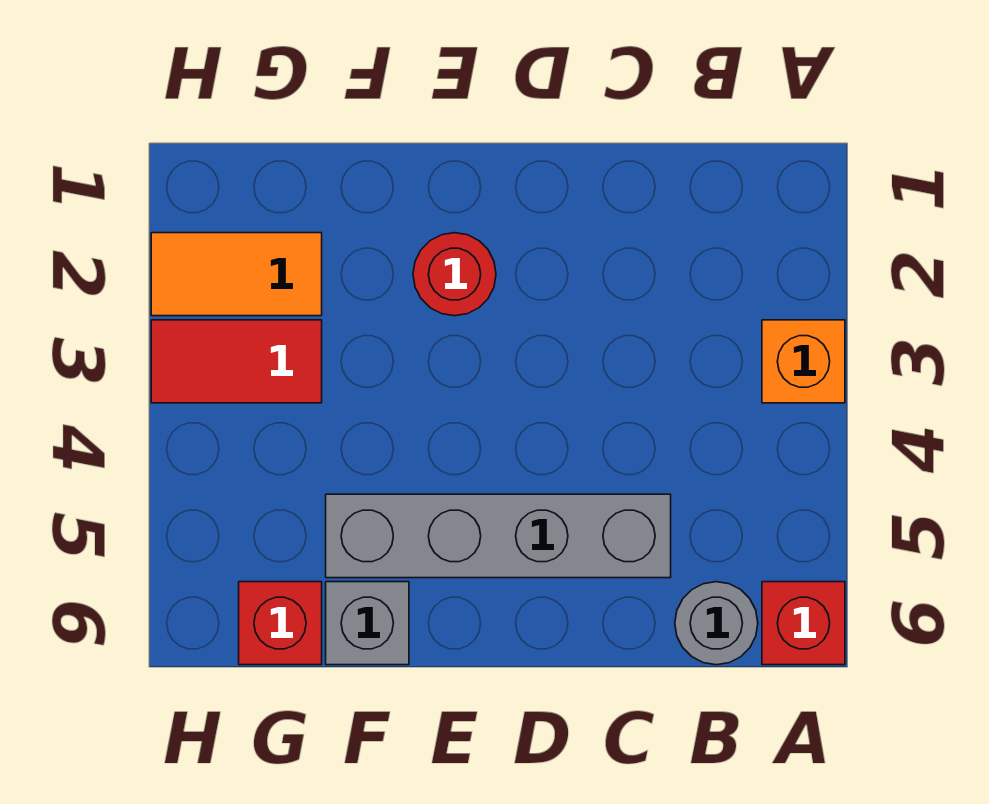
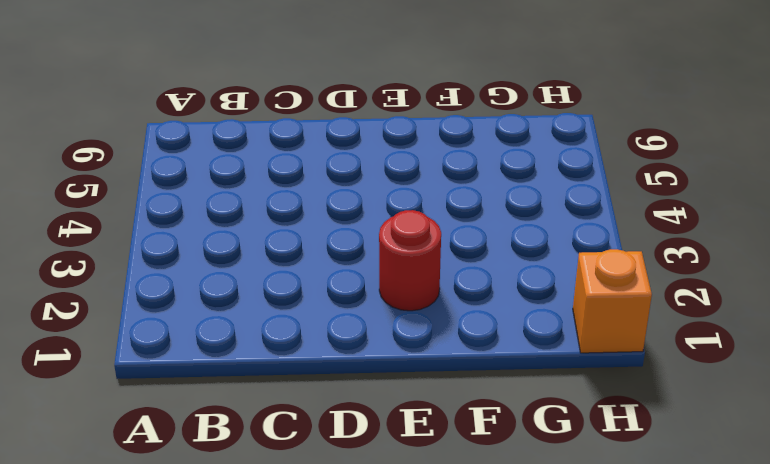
orange brick H1 level 1 -> orange brick A3 level 1
none -> red brick A6 level 1
none -> grey round brick B6 level 1

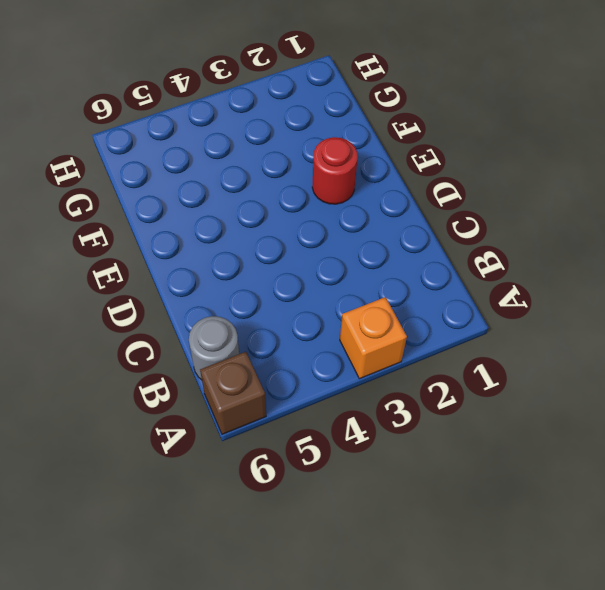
brown brick A6 level 1 -> red brick A6 level 1
none -> grey brick C5:F5 level 1
none -> grey brick F6 level 1

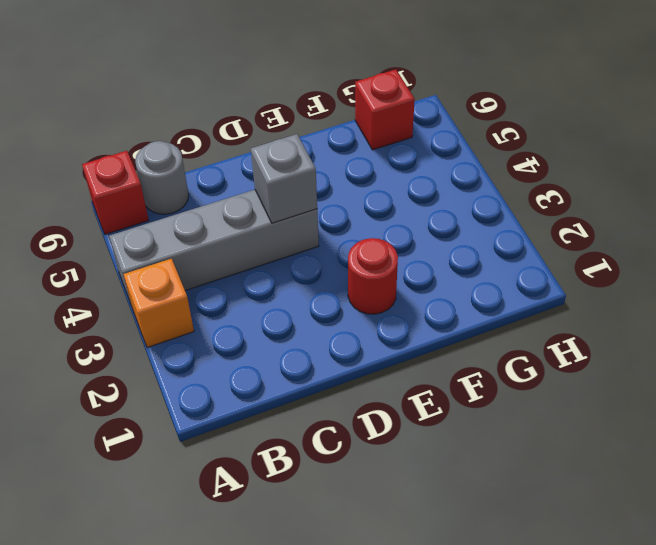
grey brick A4:D4 level 1 -> grey brick C5:F5 level 1
grey brick D4 level 2 -> grey brick F6 level 1
none -> orange tile G2:H2 level 1
none -> red tile G3:H3 level 1

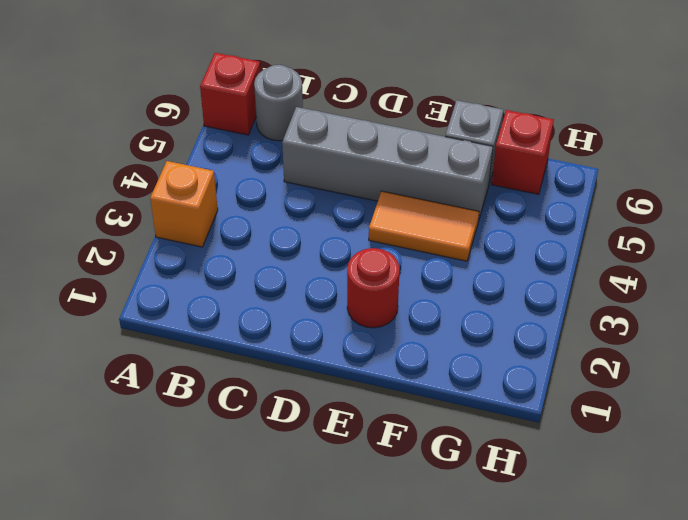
orange tile E4:F4 level 1 -> orange tile G2:H2 level 1
none -> red tile G3:H3 level 1

